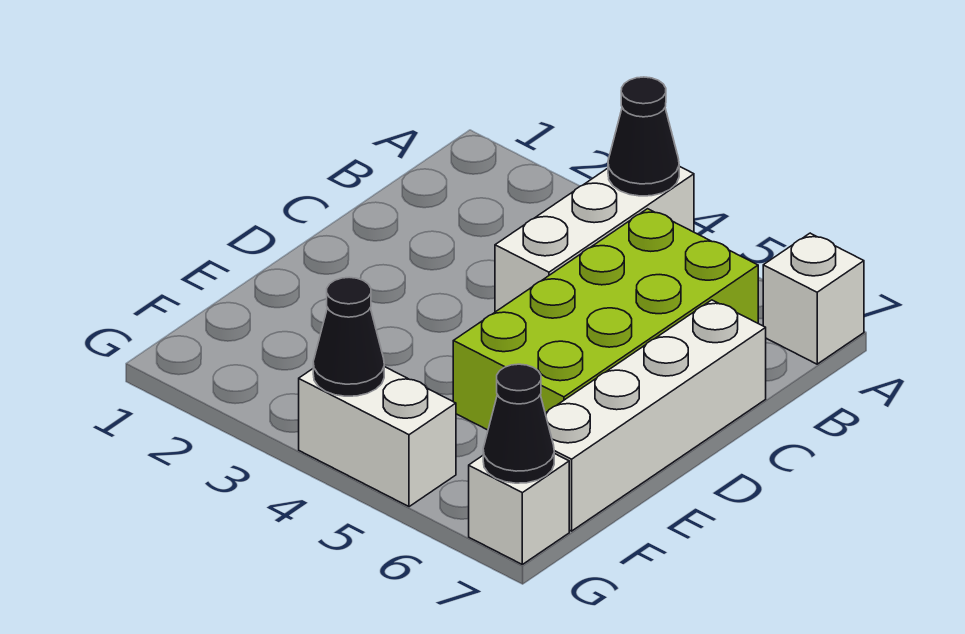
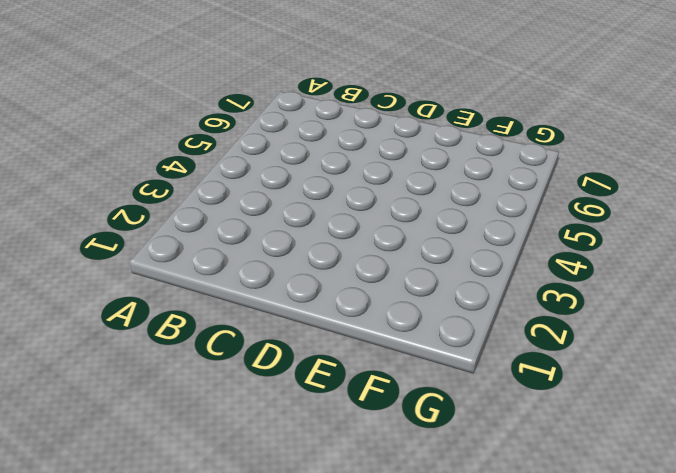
none -> white brick A4:C4 level 1
none -> white brick A7 level 1

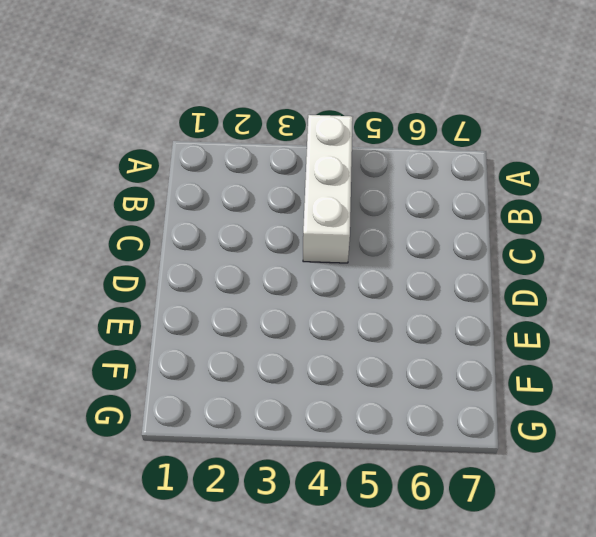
none -> white brick A7 level 1
none -> lime brick B5:E6 level 1

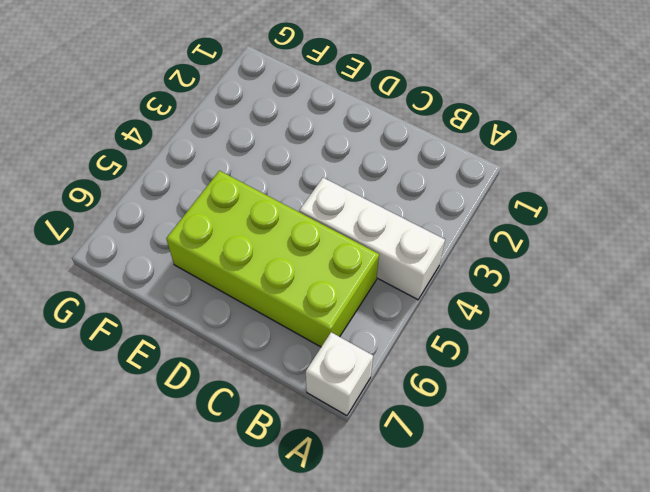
none -> white brick C7:F7 level 1
none -> white brick G4:G5 level 1

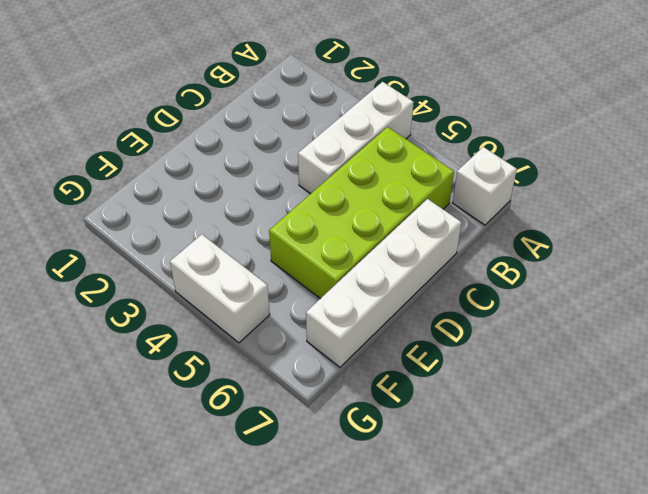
none -> white brick G7 level 1
none -> black cone A4 level 2

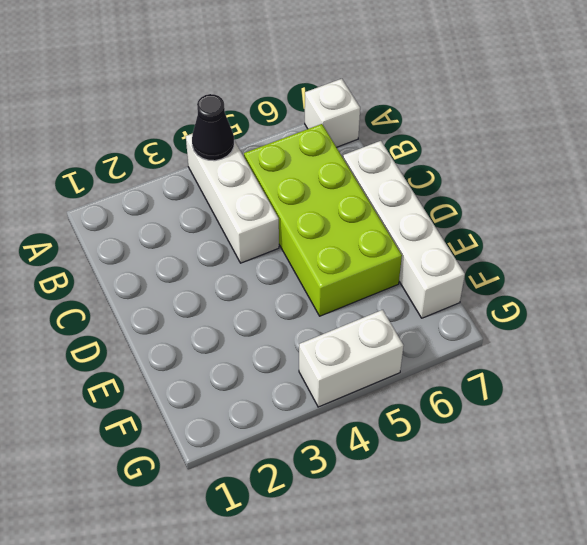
none -> white brick G7 level 1
none -> black cone G4 level 2

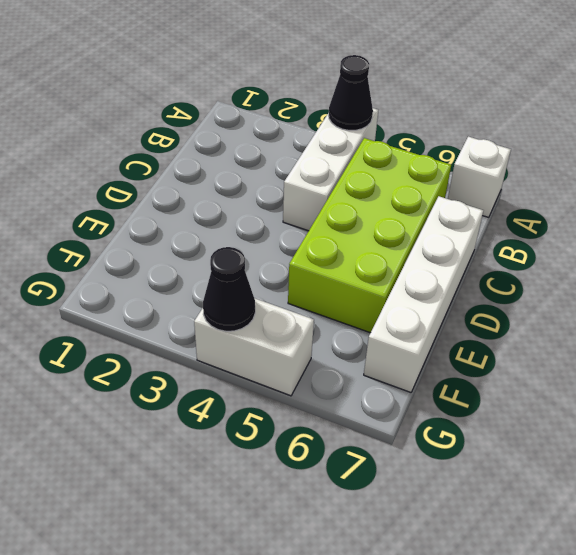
none -> white brick G7 level 1
none -> black cone G7 level 2

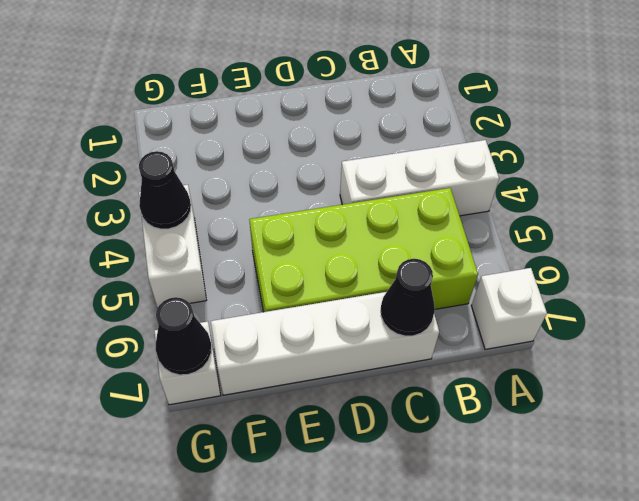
black cone C7 level 2 -> black cone A4 level 2

